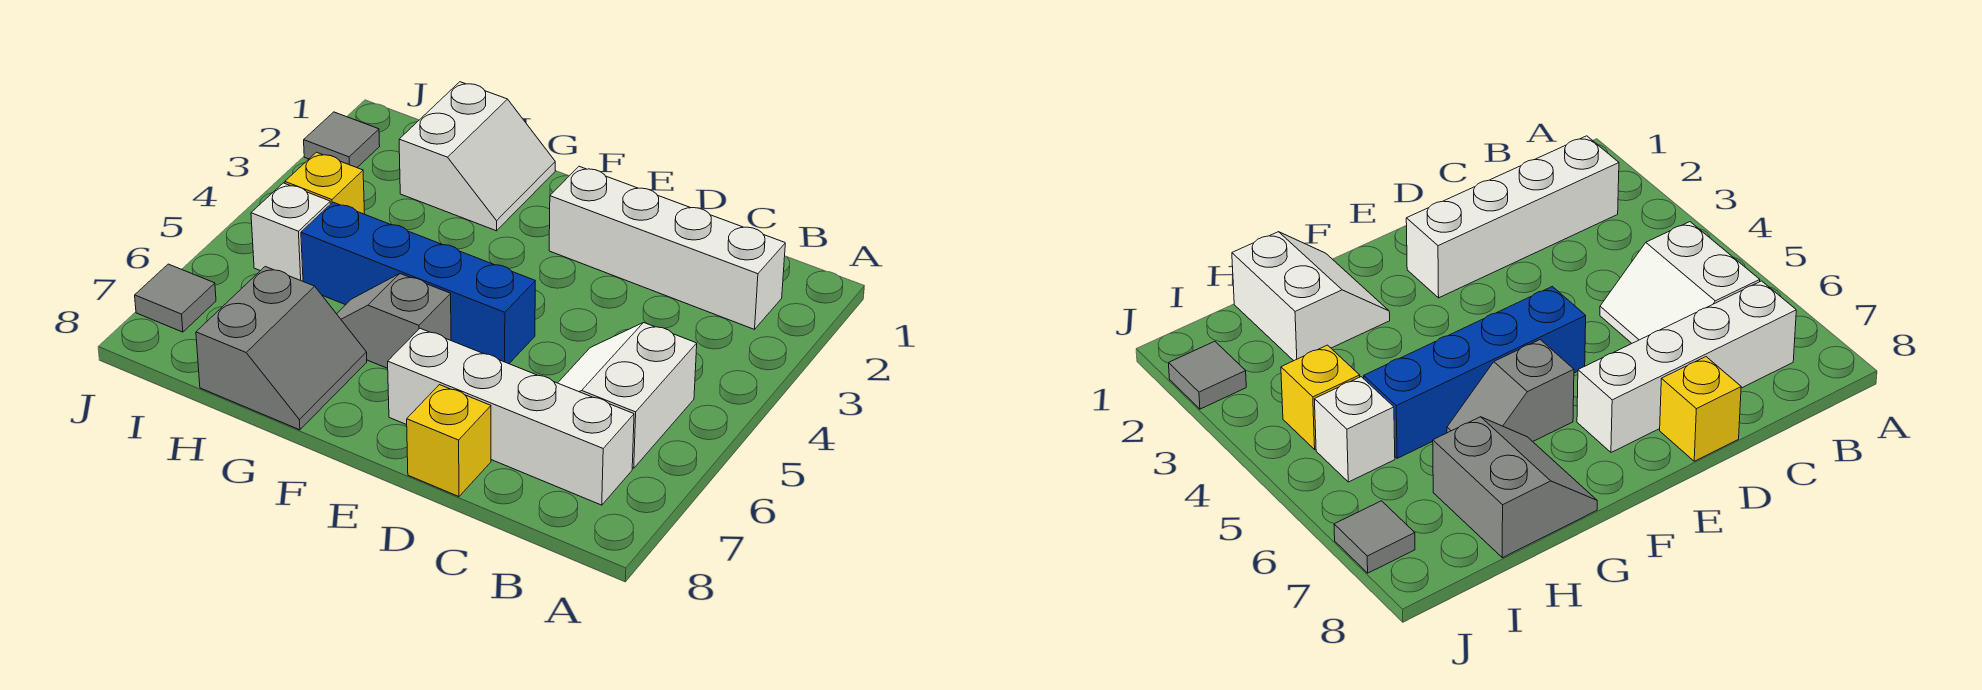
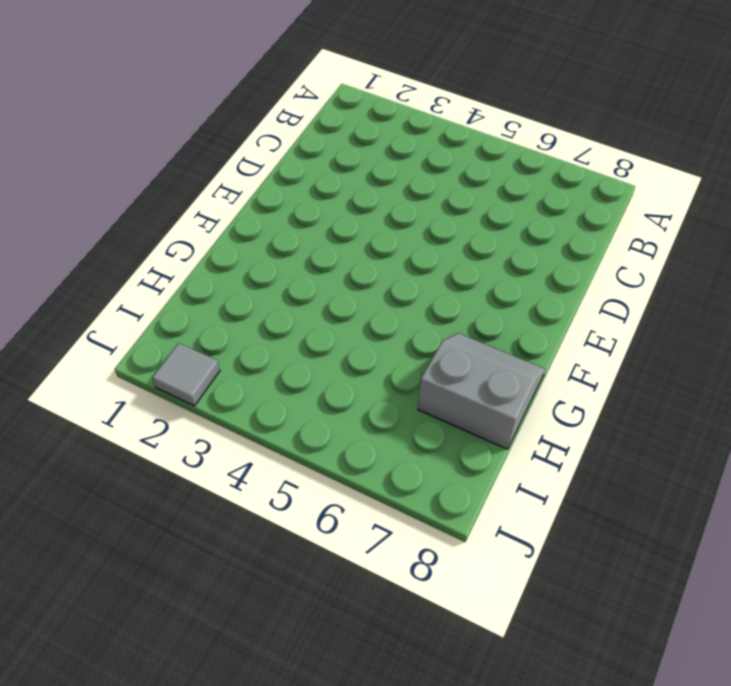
none -> white brick B2:E2 level 1
none -> white slope B5:C6 level 1 top B
none -> white brick B7:E7 level 1

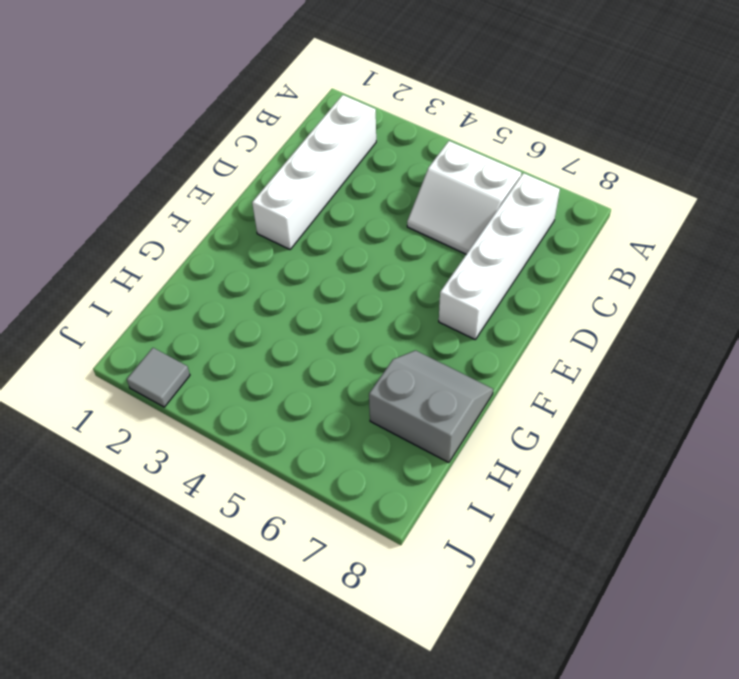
none -> yellow brick D8 level 1
none -> blue brick E5:H5 level 1
none -> grey slope F6:G6 level 1 top F

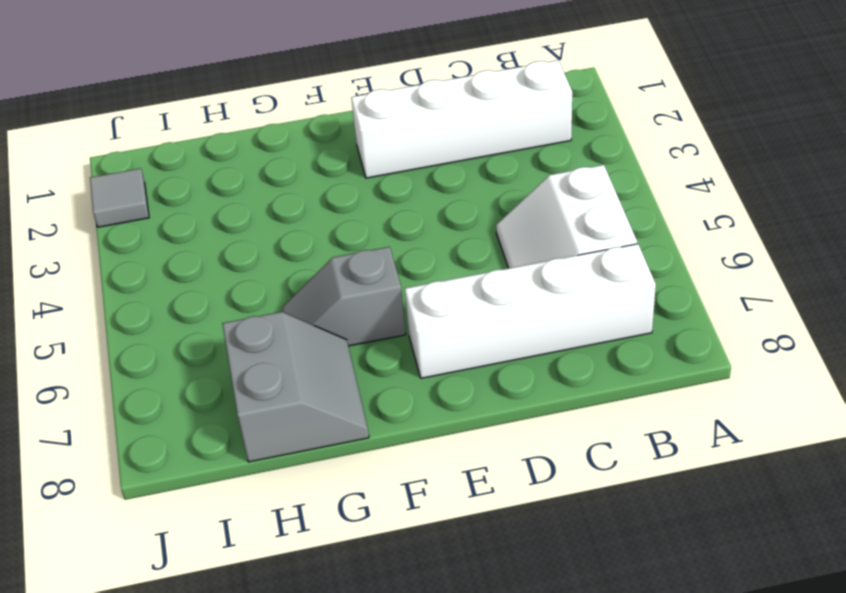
none -> yellow brick D8 level 1
none -> blue brick E5:H5 level 1
none -> white slope G1:H2 level 1 top H

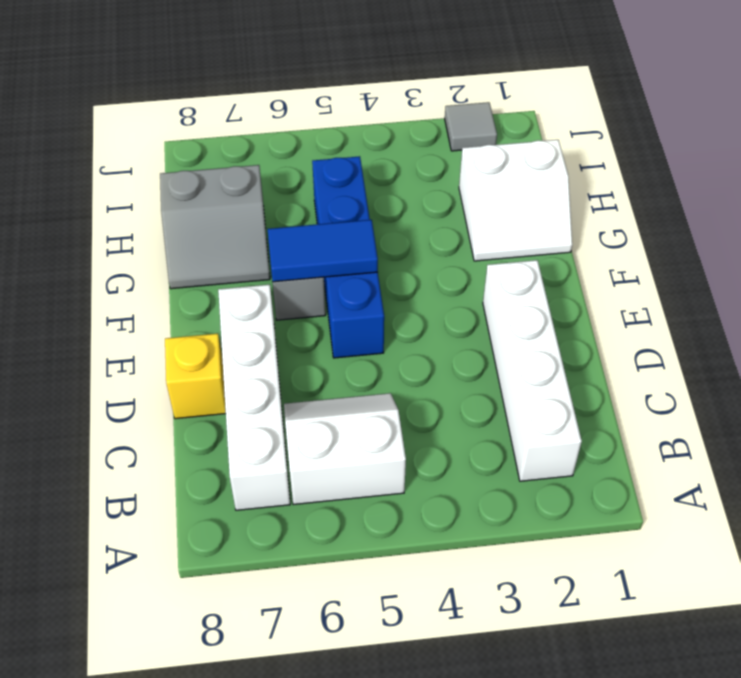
blue tile F5:F6 level 2 -> none
none -> yellow brick I4 level 1
none -> white brick I5 level 1
none -> grey tile J7 level 1

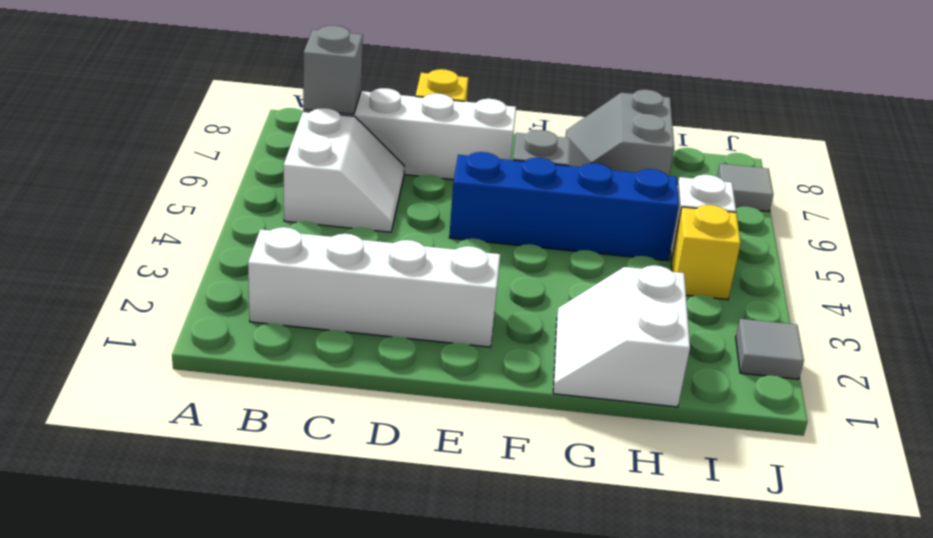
grey brick B7 level 2 -> none

